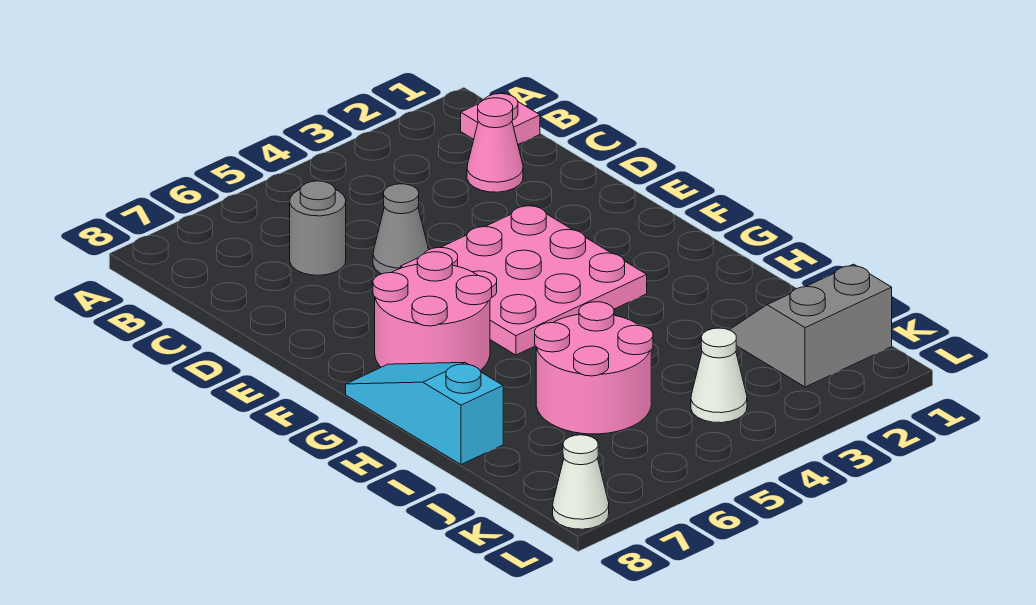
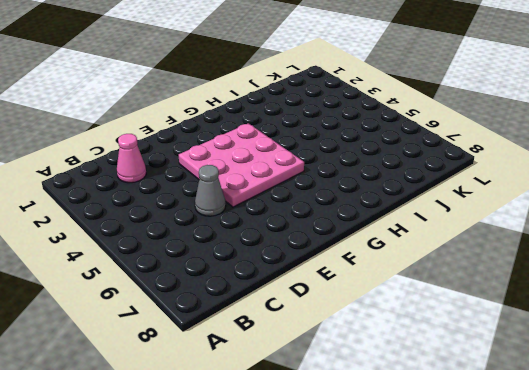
none -> pink plate B1 level 1
none -> grey round brick C6 level 1

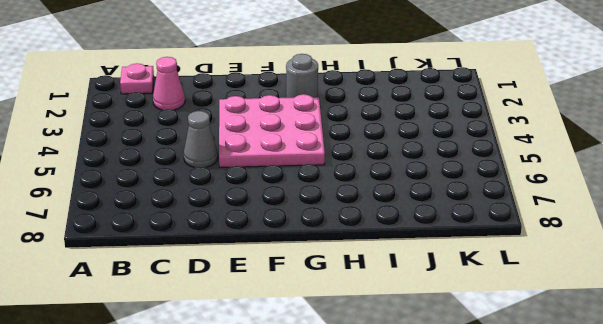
grey round brick G2 level 1 -> grey round brick C6 level 1
none -> pink round brick F6:G7 level 1
none -> cyan slope G8:I8 level 1 top I

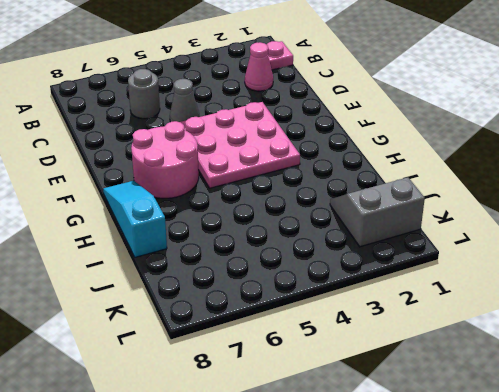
none -> pink round brick I5:J6 level 1
none -> white cone K4 level 1

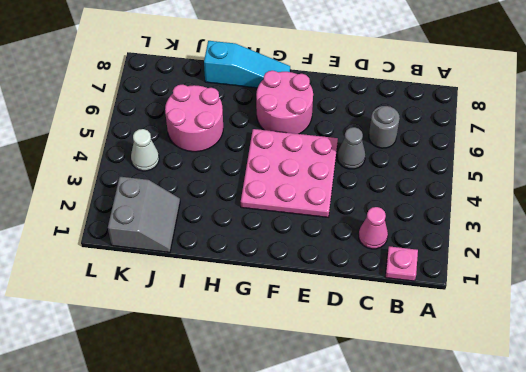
none -> white cone L8 level 1

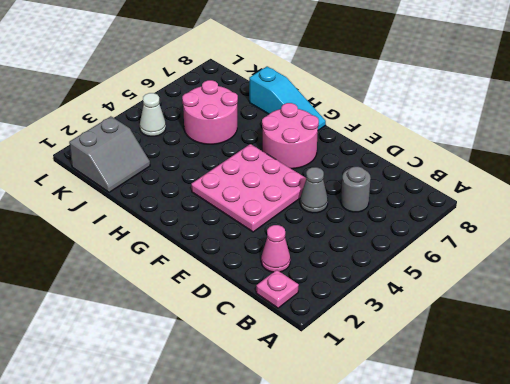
none -> white cone L8 level 1

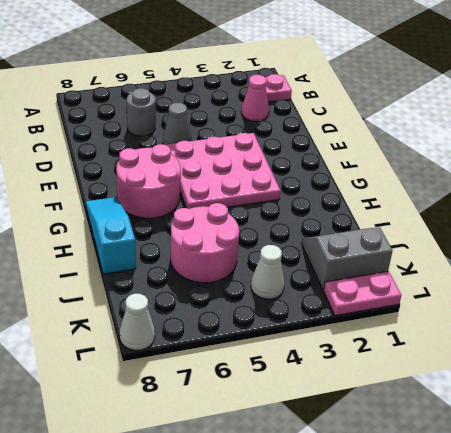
pink plate L1:L2 level 1 -> none

